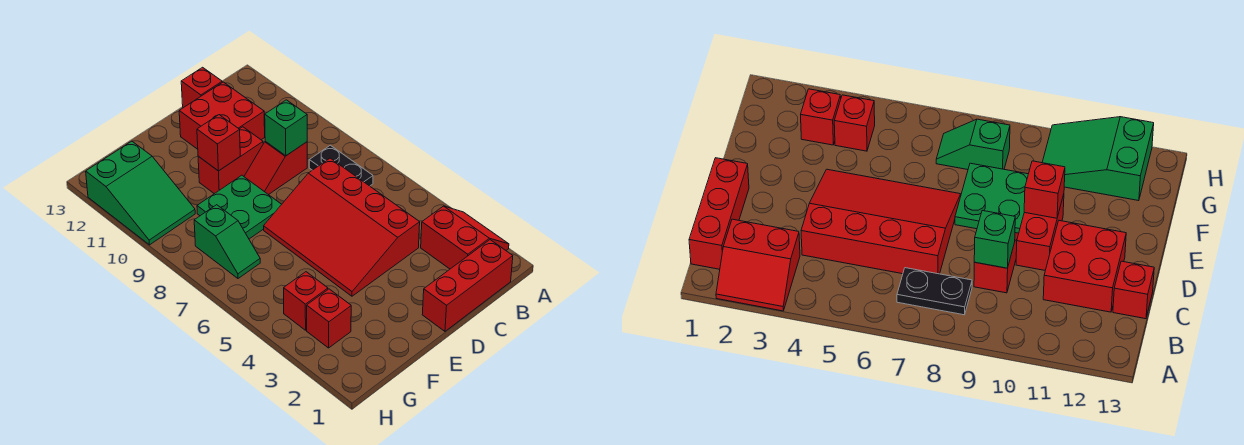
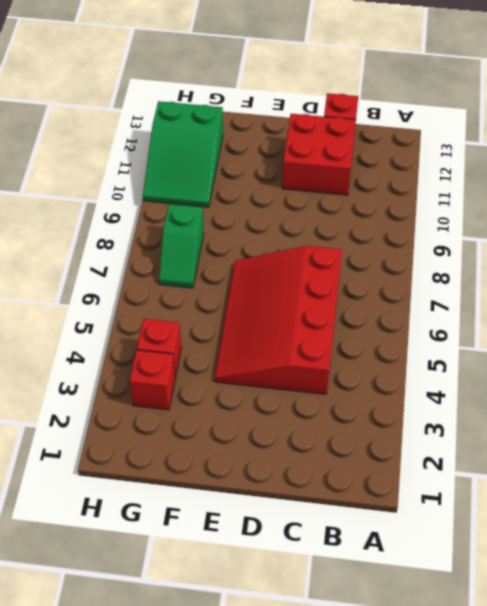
none -> red slope A2:B3 level 1 top B
none -> red brick B1:D1 level 1
none -> black plate B7:B8 level 1

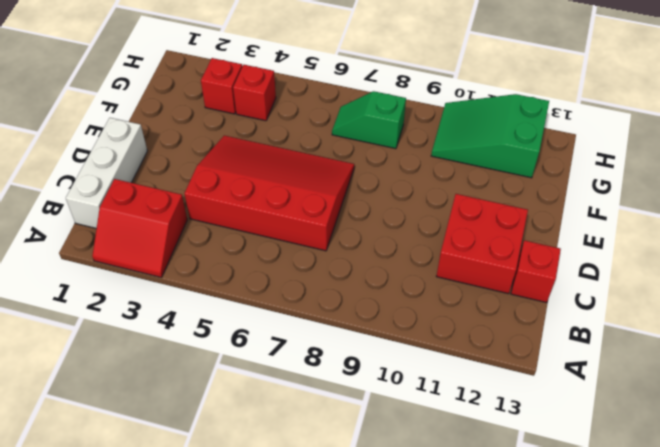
white brick B1:D1 level 1 -> red brick B1:D1 level 1
none -> black plate B7:B8 level 1
none -> red slope C9:D9 level 1 top C
none -> red brick D10:E10 level 1

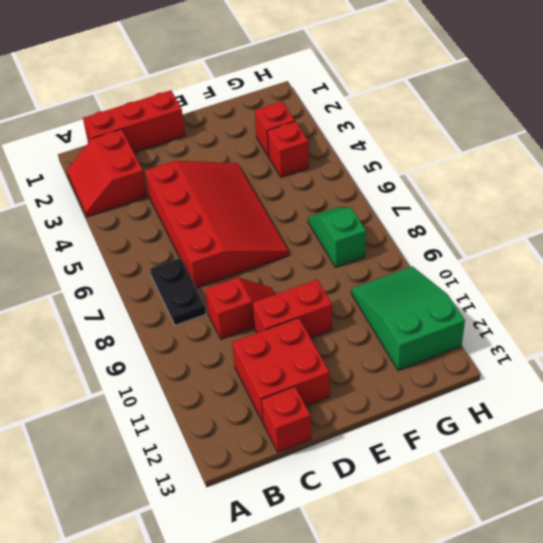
none -> green plate E8:F9 level 1
none -> green brick C9 level 2
none -> red brick E10 level 2

